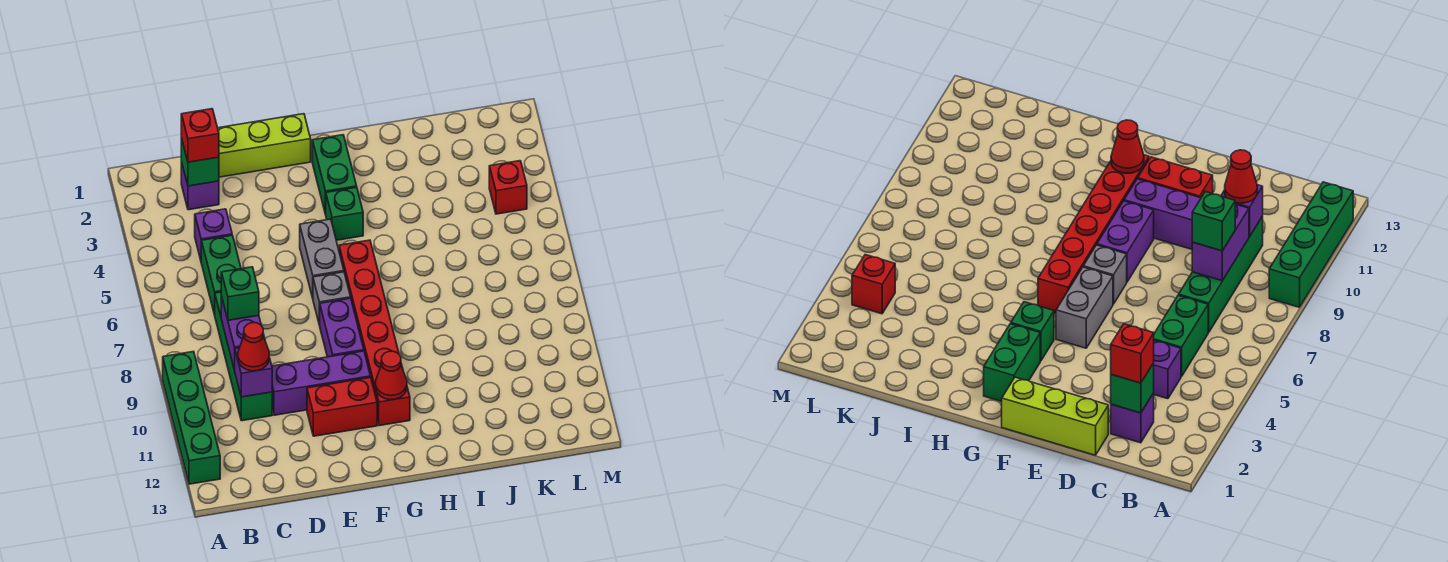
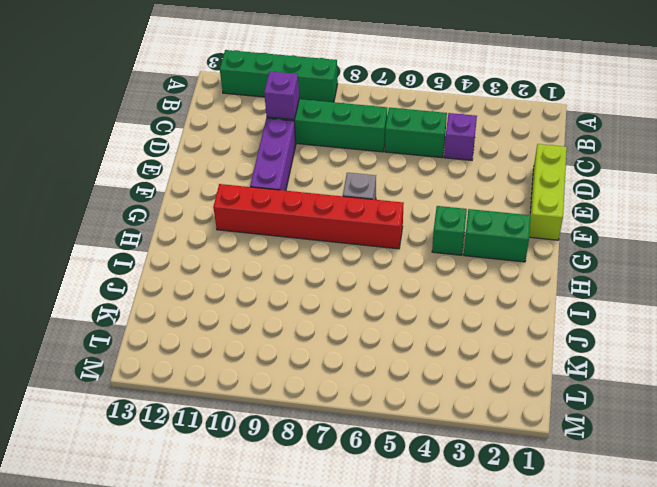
none -> purple brick C2 level 1
none -> red brick E11:F11 level 1
none -> grey brick F5:F6 level 1

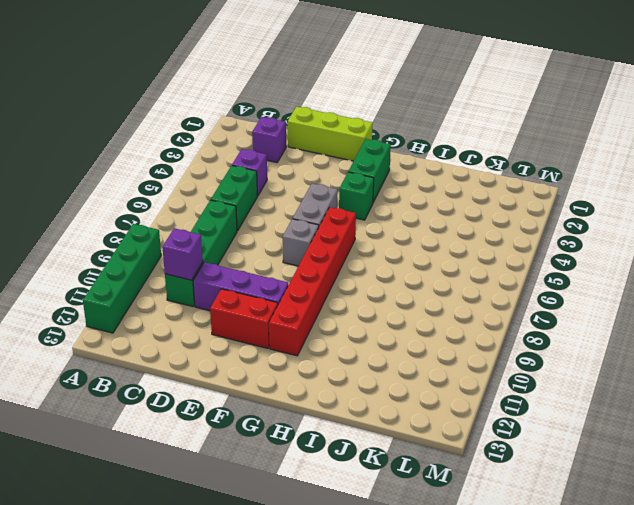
none -> purple brick F8:F9 level 1
none -> red brick L4 level 1
none -> green brick C2 level 2

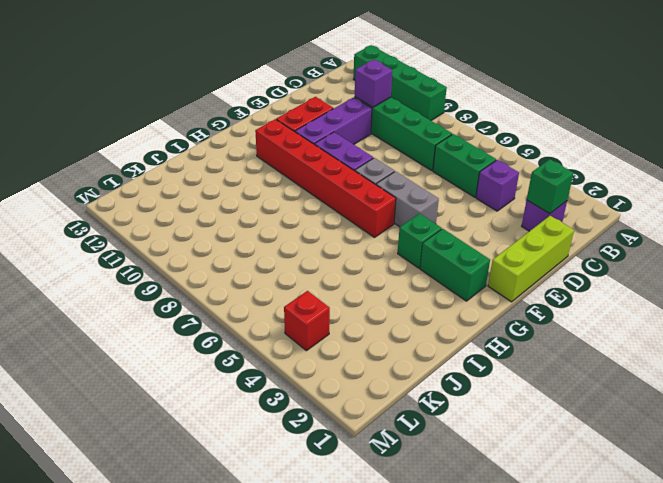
none -> purple brick C8:C9 level 2
none -> red cone G11 level 2
none -> red brick C2 level 3

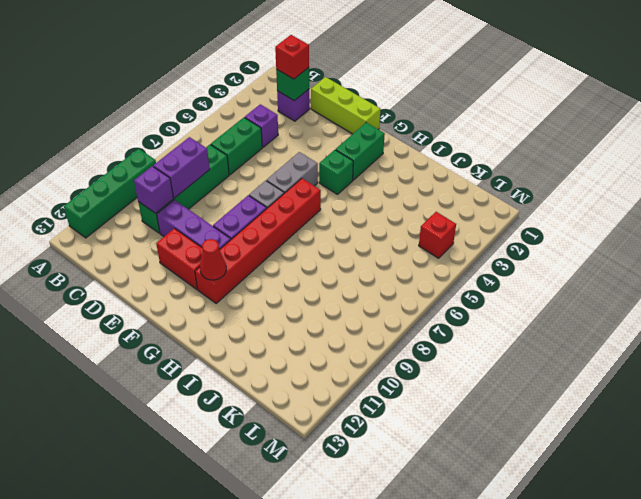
none -> green brick C8 level 3
none -> red cone C10 level 3

